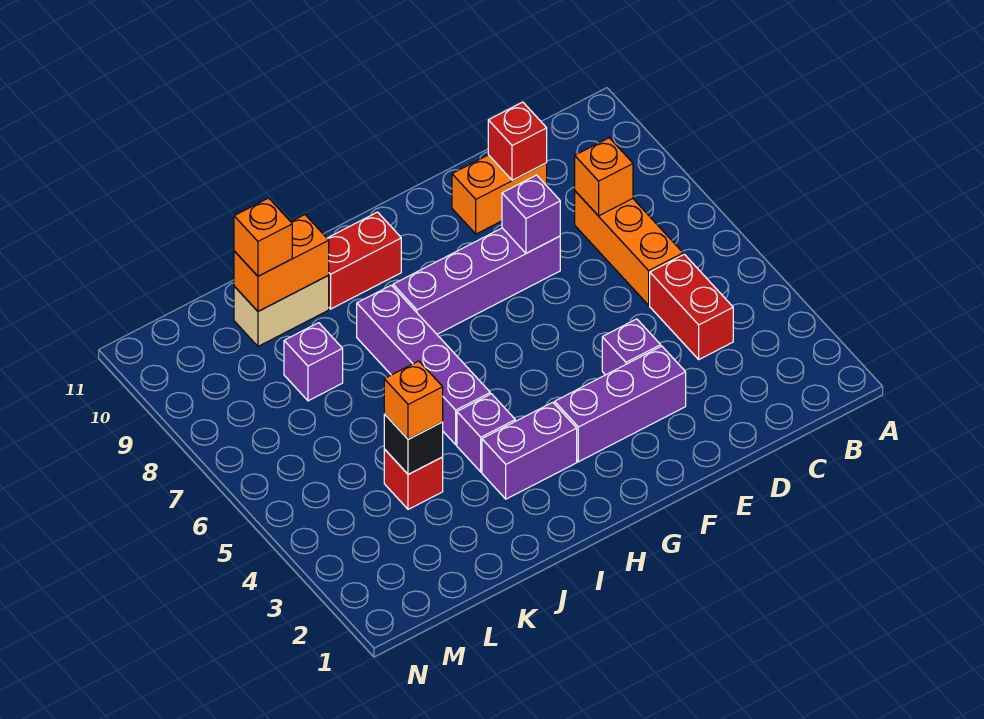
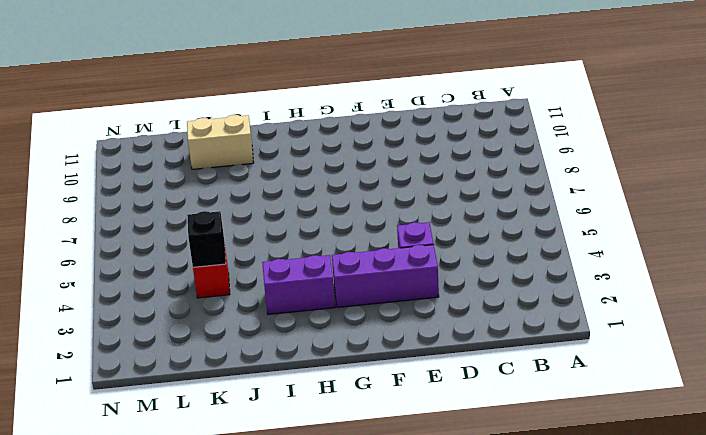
none -> red brick C4:C5 level 1
none -> orange brick C6:C8 level 1
none -> orange brick D10:E10 level 1

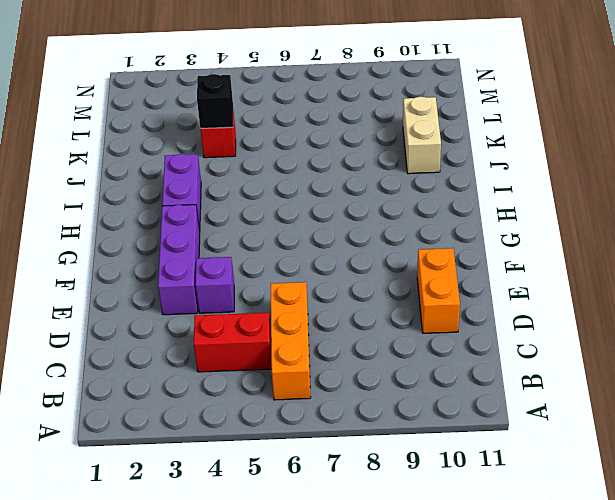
orange brick B6:D6 level 1 -> orange brick C6:C8 level 1
none -> purple brick E8:H8 level 1
none -> red brick H10:I10 level 1
none -> purple brick I4 level 1

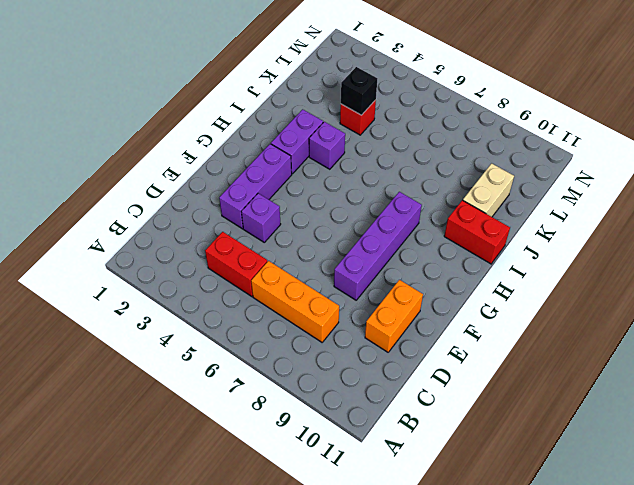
red brick I10:I11 level 1 -> red brick H10:I10 level 1
none -> purple brick I5:I8 level 1
none -> purple brick K8 level 1
none -> orange brick C8 level 2

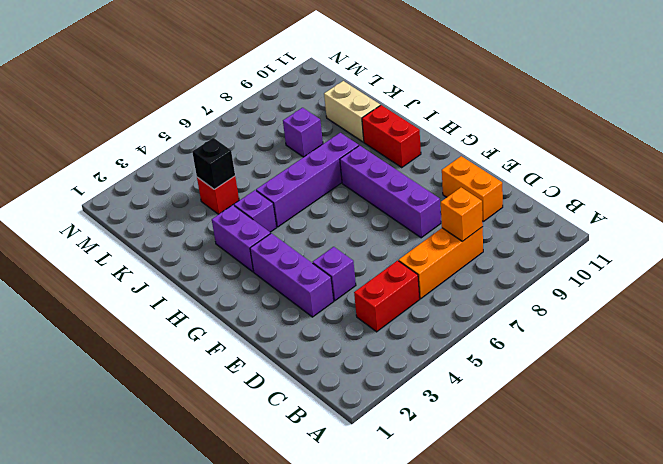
none -> red brick D10 level 2
none -> purple brick E8 level 2
none -> orange brick J10:K10 level 2

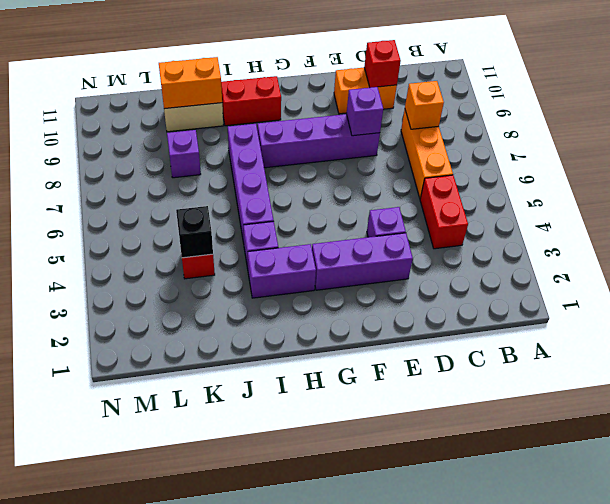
none -> orange brick K4 level 3
none -> orange brick K10 level 3

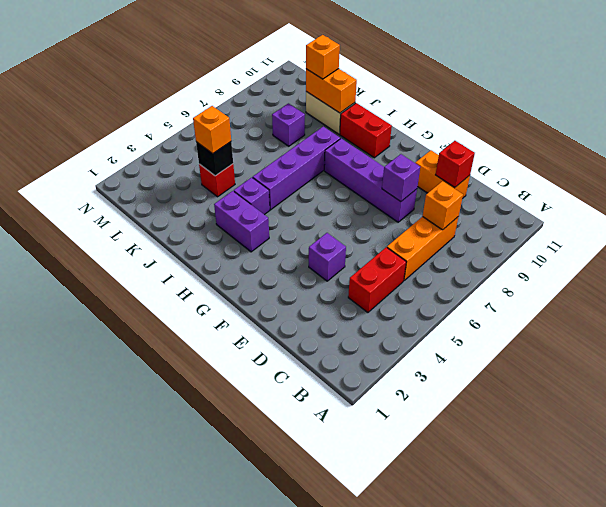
none -> purple brick E3:G3 level 1

